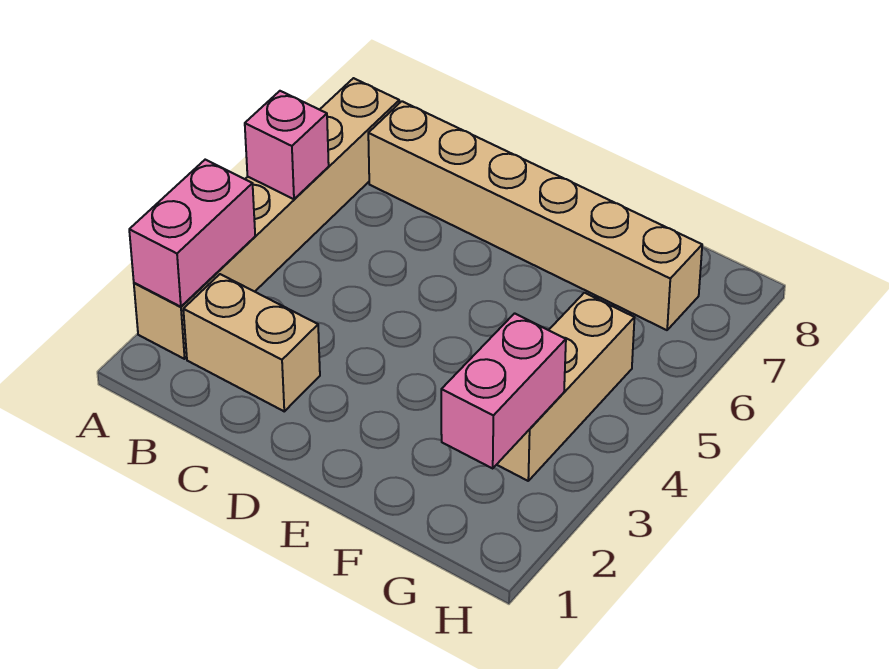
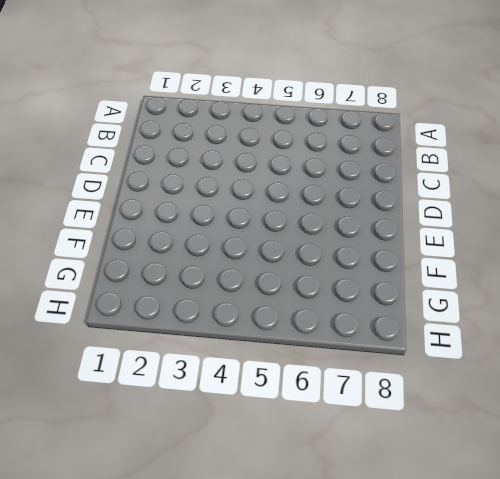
none -> tan brick A2:A7 level 1
none -> tan brick B2:C2 level 1

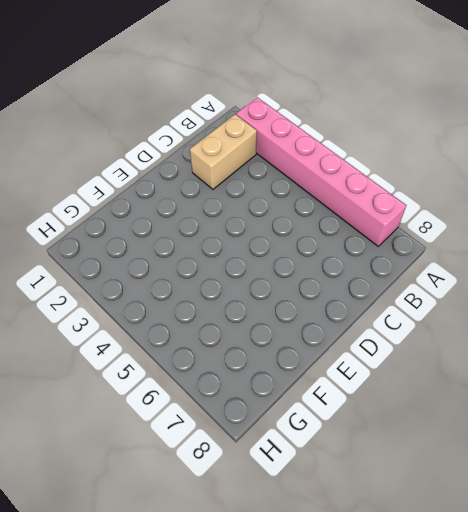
pink brick A2:A7 level 1 -> tan brick A2:A7 level 1
none -> tan brick B7:G7 level 1
none -> tan brick G3:G5 level 1

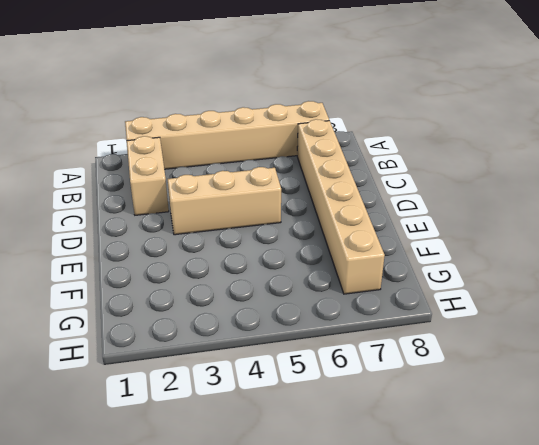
tan brick D3:D5 level 1 -> tan brick G3:G5 level 1
none -> pink brick A2:A3 level 2
none -> pink brick A5 level 2

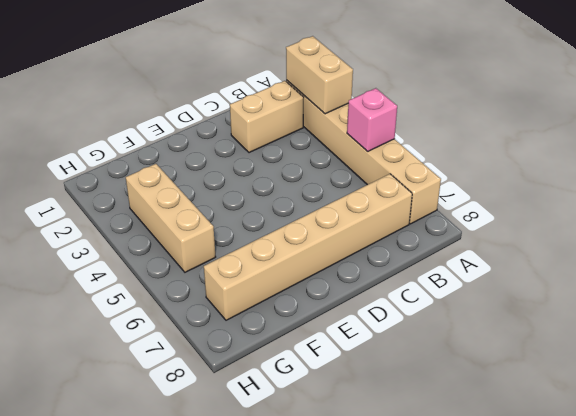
tan brick A2:A3 level 2 -> pink brick A2:A3 level 2
none -> pink brick G2:G3 level 2

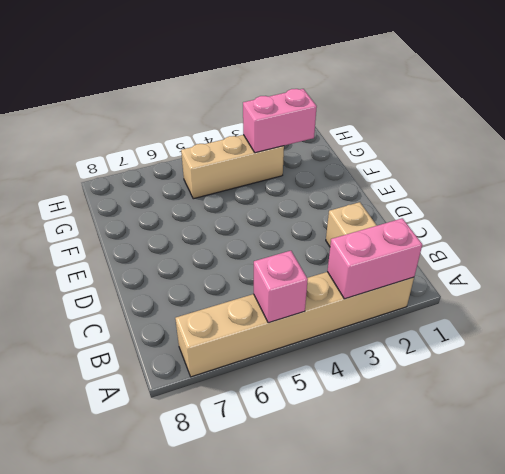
none -> tan brick B7:G7 level 1

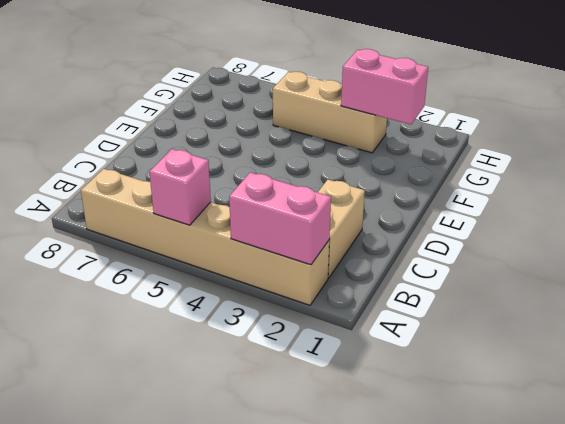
none -> tan brick B7:G7 level 1

